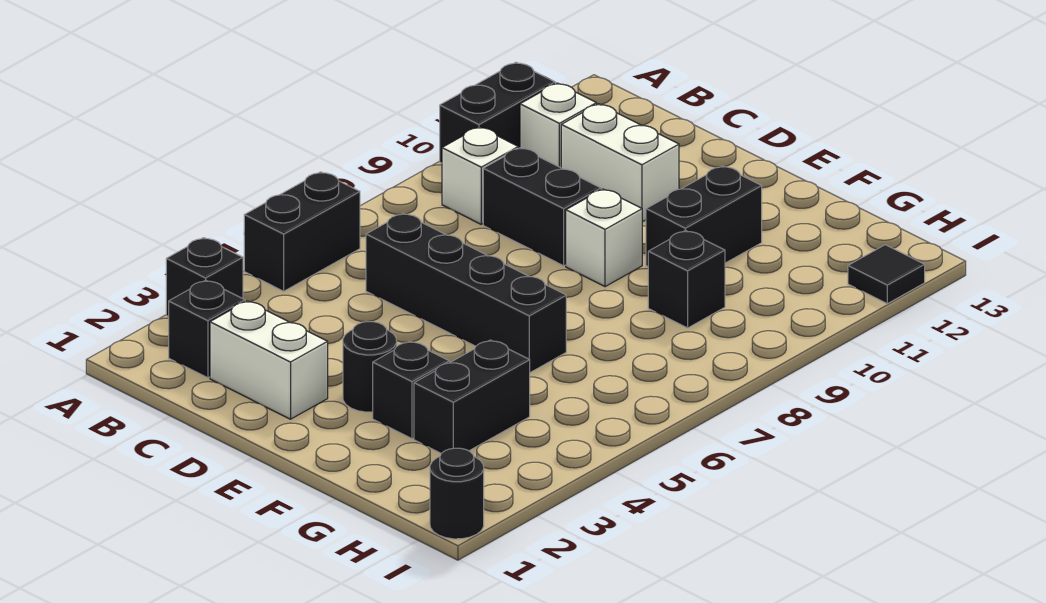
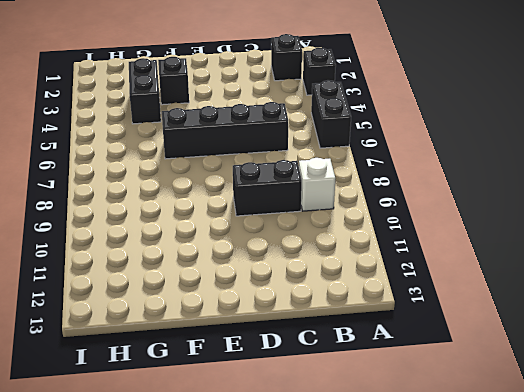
none -> black brick A10:A11 level 1
none -> white brick B11 level 1
none -> white brick C2:D2 level 1

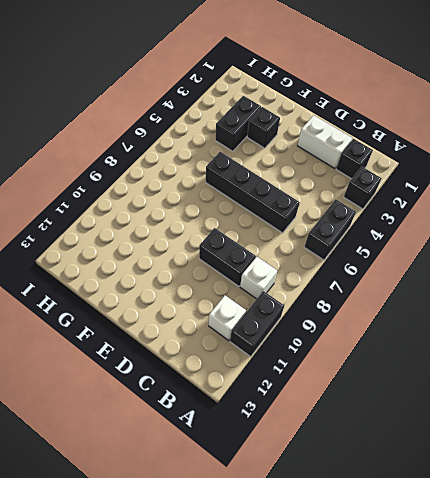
none -> white brick C11:D11 level 1
none -> black round brick E3 level 1
none -> white brick E9 level 1

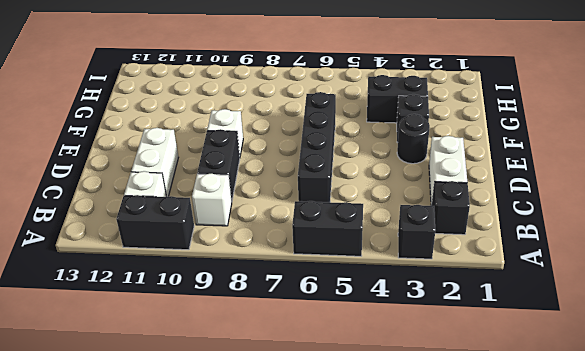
none -> black brick F10:F11 level 1
none -> black brick G9 level 1
none -> black round brick I1 level 1

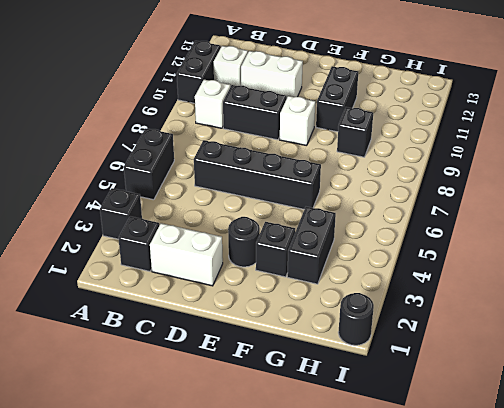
none -> black tile I12 level 1

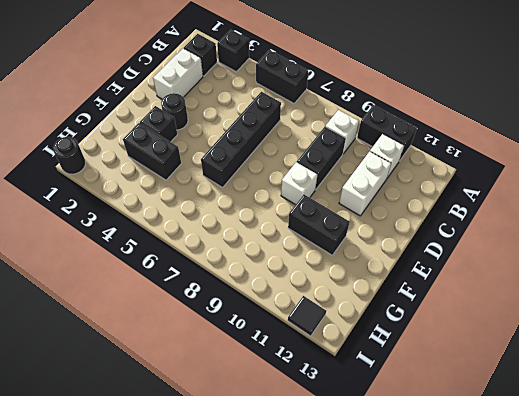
none -> black brick G9 level 1

